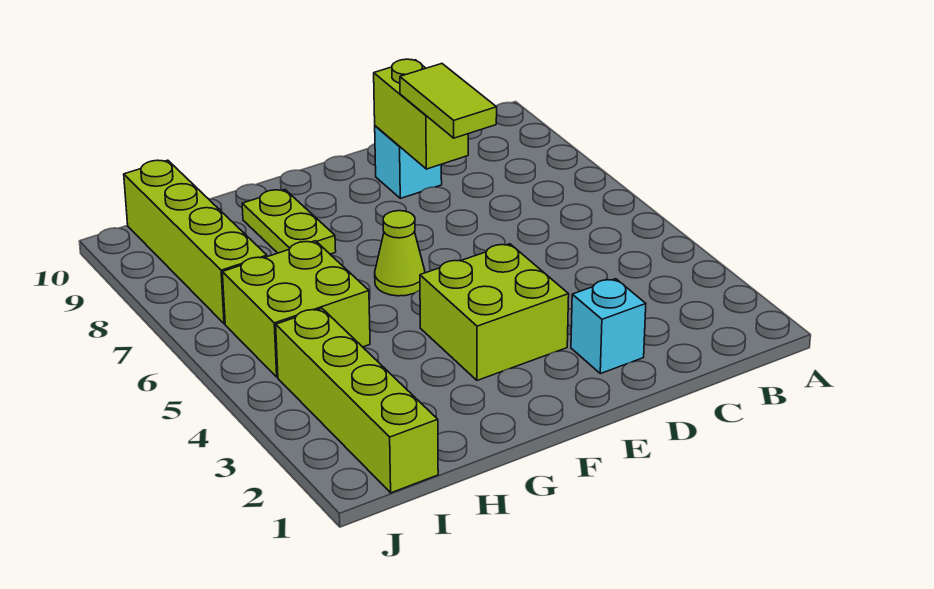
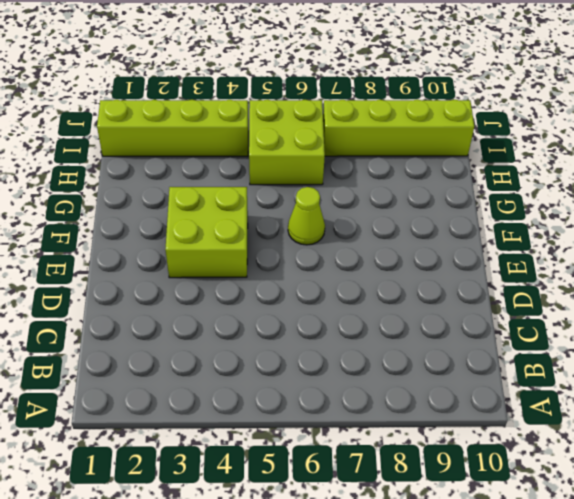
none -> cyan brick D2 level 1
none -> cyan brick D9 level 1

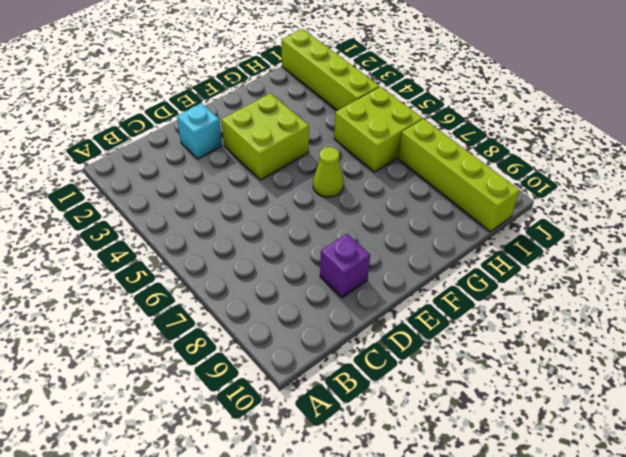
purple brick D9 level 1 -> cyan brick D9 level 1
none -> lime plate G8:G9 level 1
none -> lime brick D8:D9 level 2

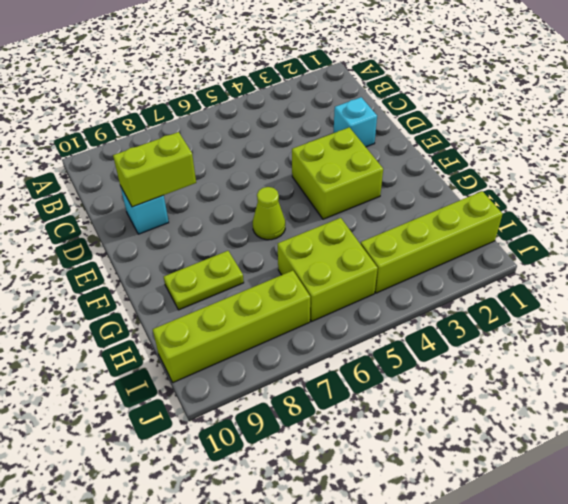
none -> lime tile D7:D8 level 3

